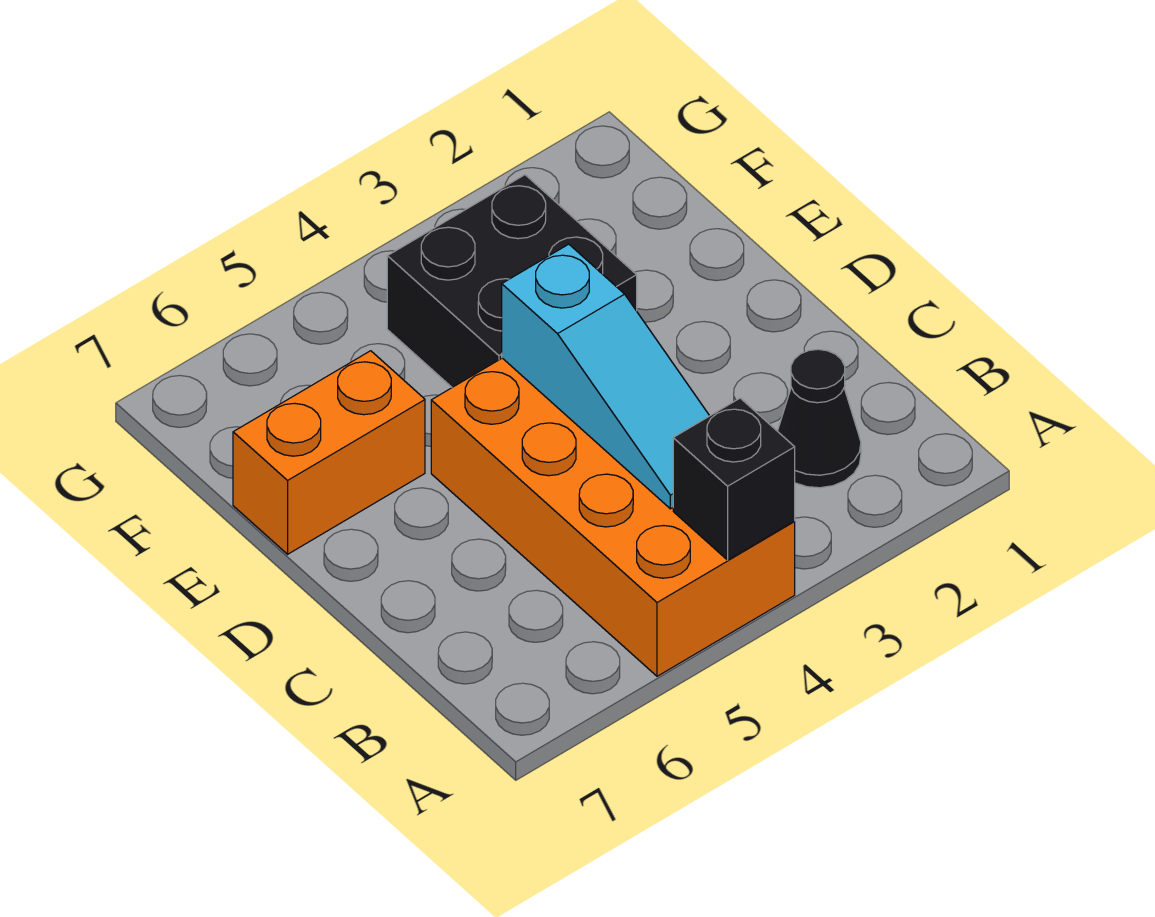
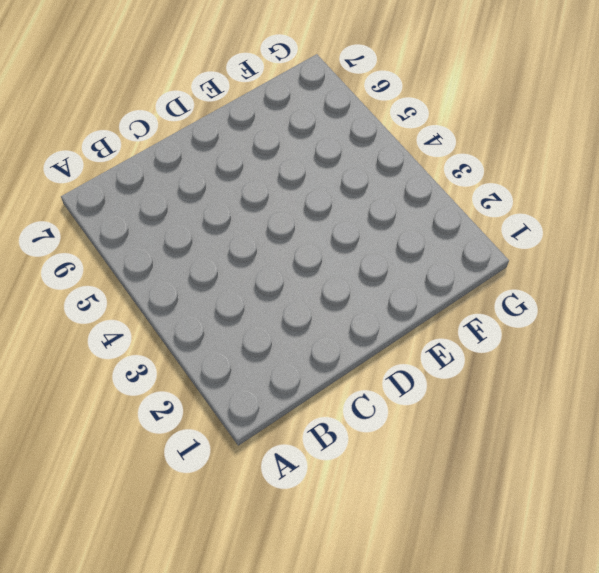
none -> orange brick A4:D5 level 1
none -> black cone B2 level 1

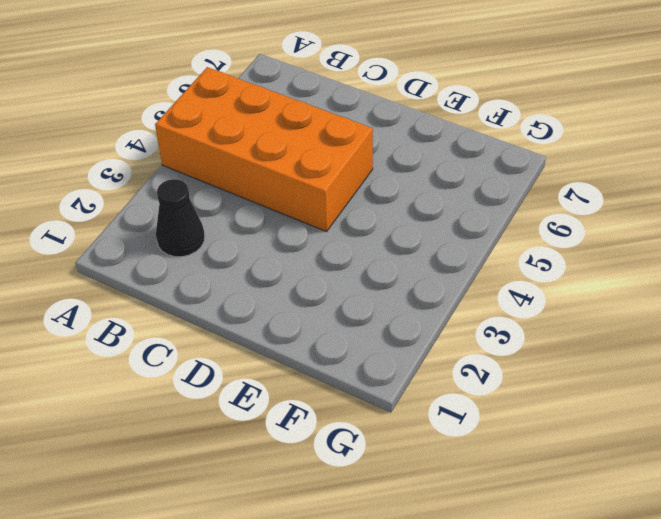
none -> black brick E3:F4 level 1
none -> orange brick E6:E7 level 1

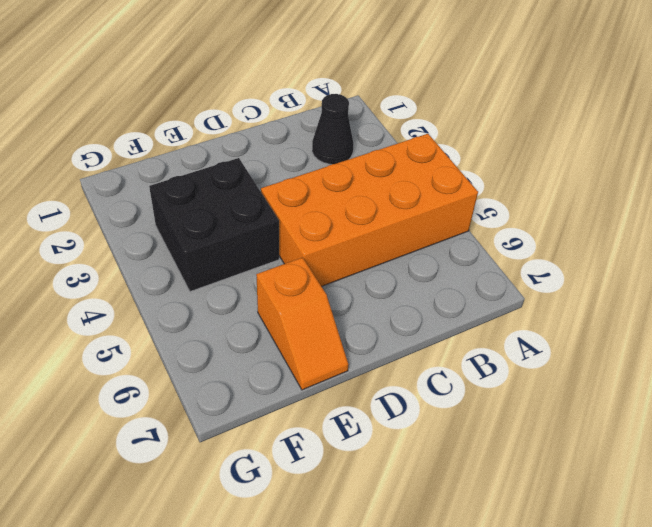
orange slope E6:E7 level 1 top 6 -> orange brick E6:E7 level 1
none -> black brick A4 level 2
none -> cyan slope B4:D4 level 2 top D

